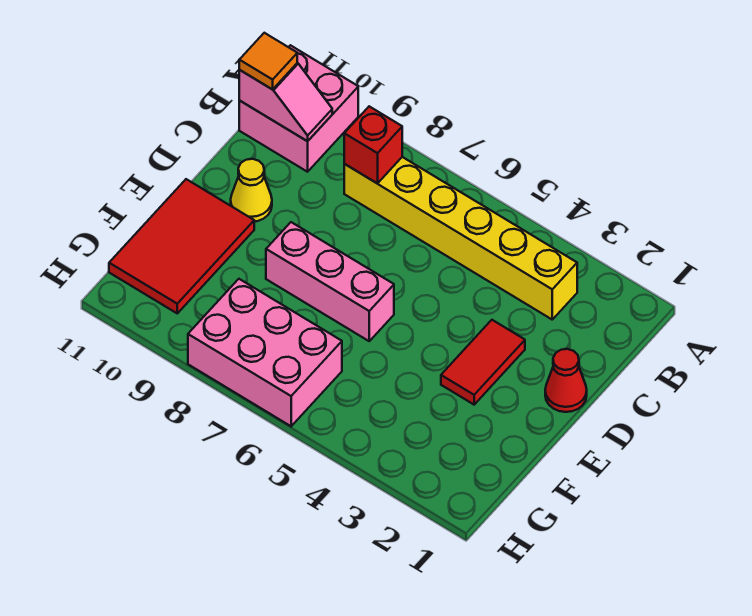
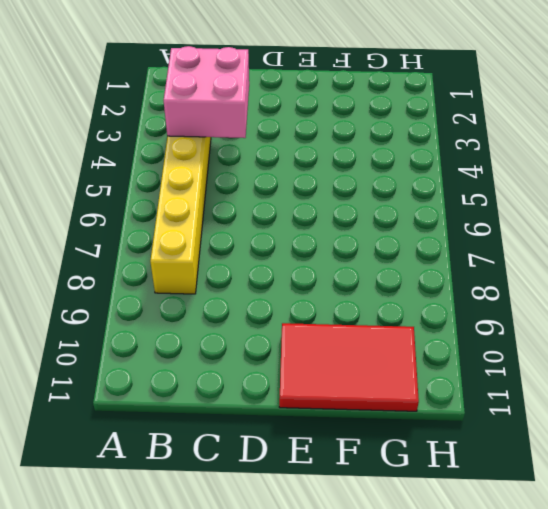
pink brick B3:C4 level 2 -> pink brick A10:B11 level 1
none -> red cone D1 level 1
none -> red tile D3:E3 level 1

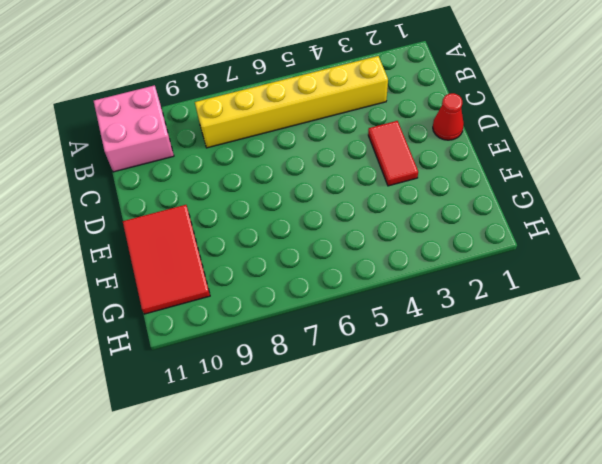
none -> yellow cone D10 level 1
none -> pink brick E6:E8 level 1

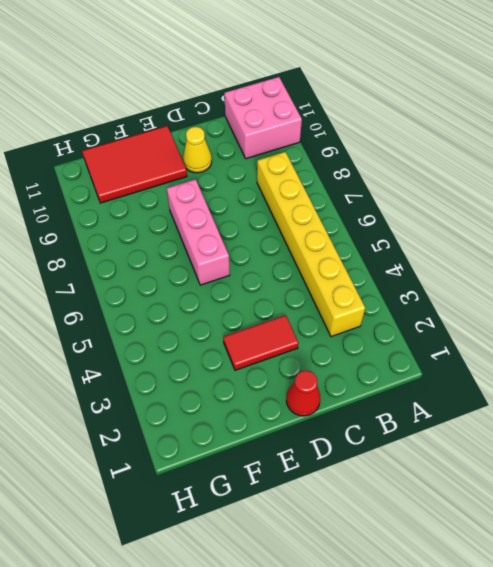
none -> pink brick G6:H8 level 1
none -> red brick B8 level 2

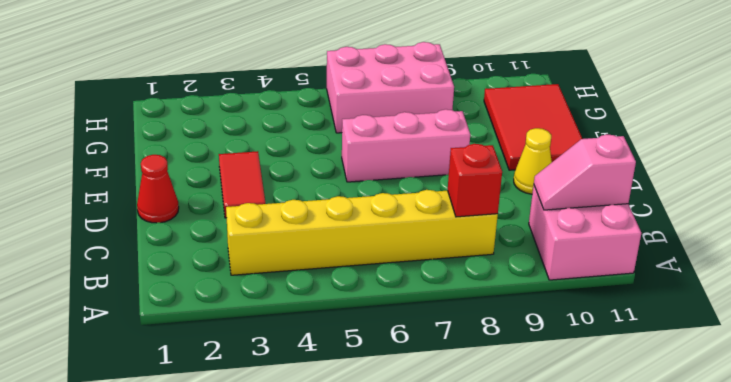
none -> orange tile B11 level 3

